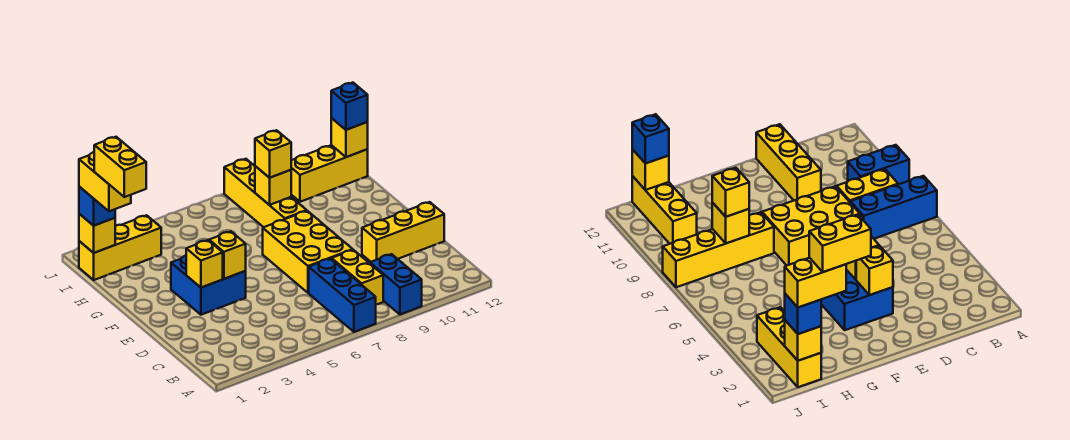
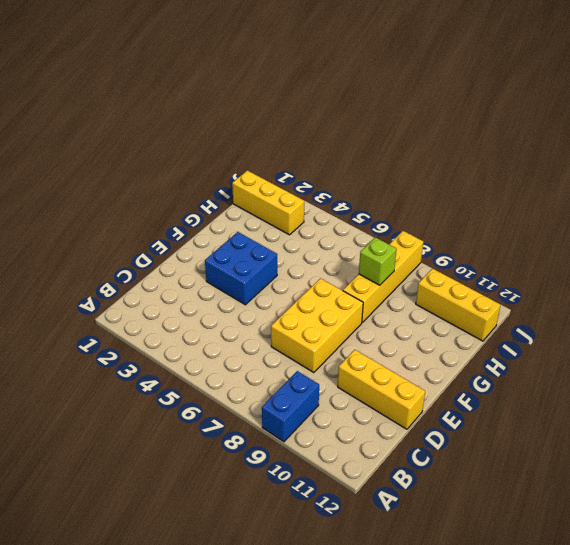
lime brick H8 level 2 -> yellow brick H8 level 2
none -> blue brick A7:C7 level 1
none -> yellow brick B8:C8 level 1
none -> yellow brick E3 level 2

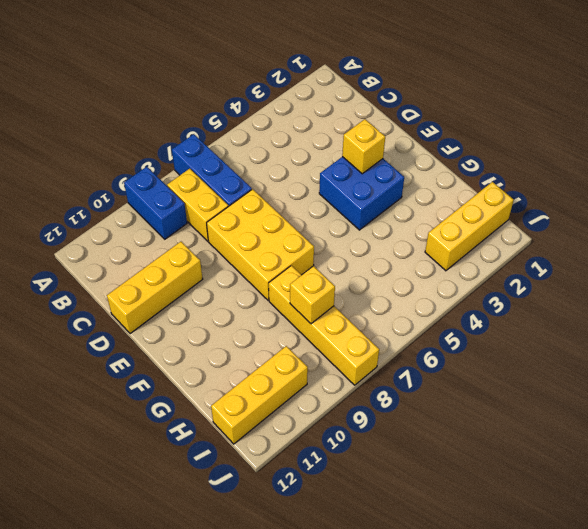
none -> yellow brick E4 level 2
none -> yellow brick I1 level 2
none -> yellow brick I12 level 2

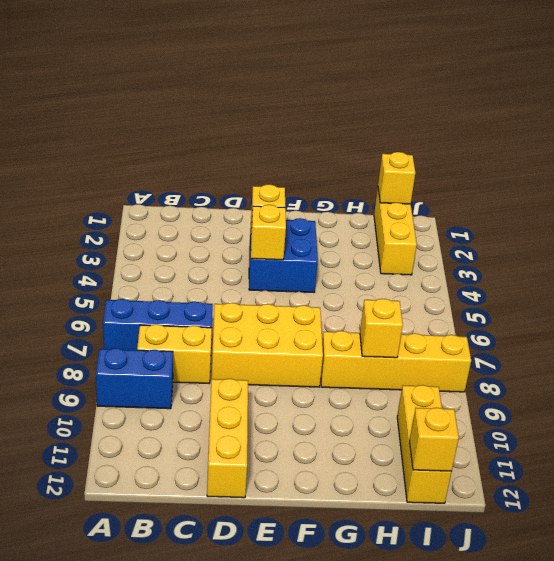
none -> yellow brick H8 level 3
none -> blue brick I1 level 3
none -> blue brick I12 level 3

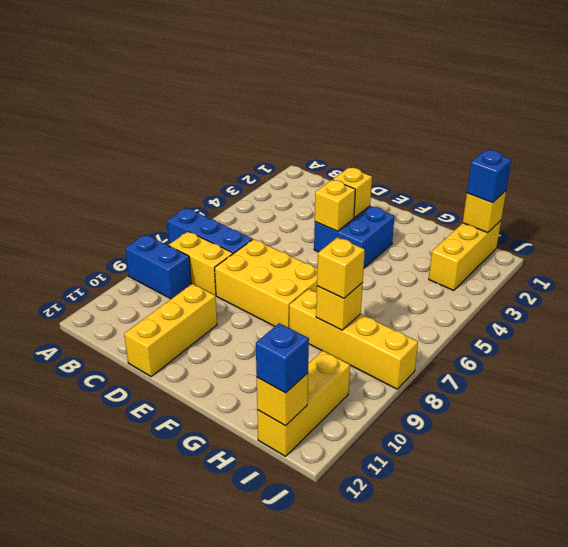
none -> yellow brick H1:I1 level 4
none -> yellow brick G1:H1 level 5

